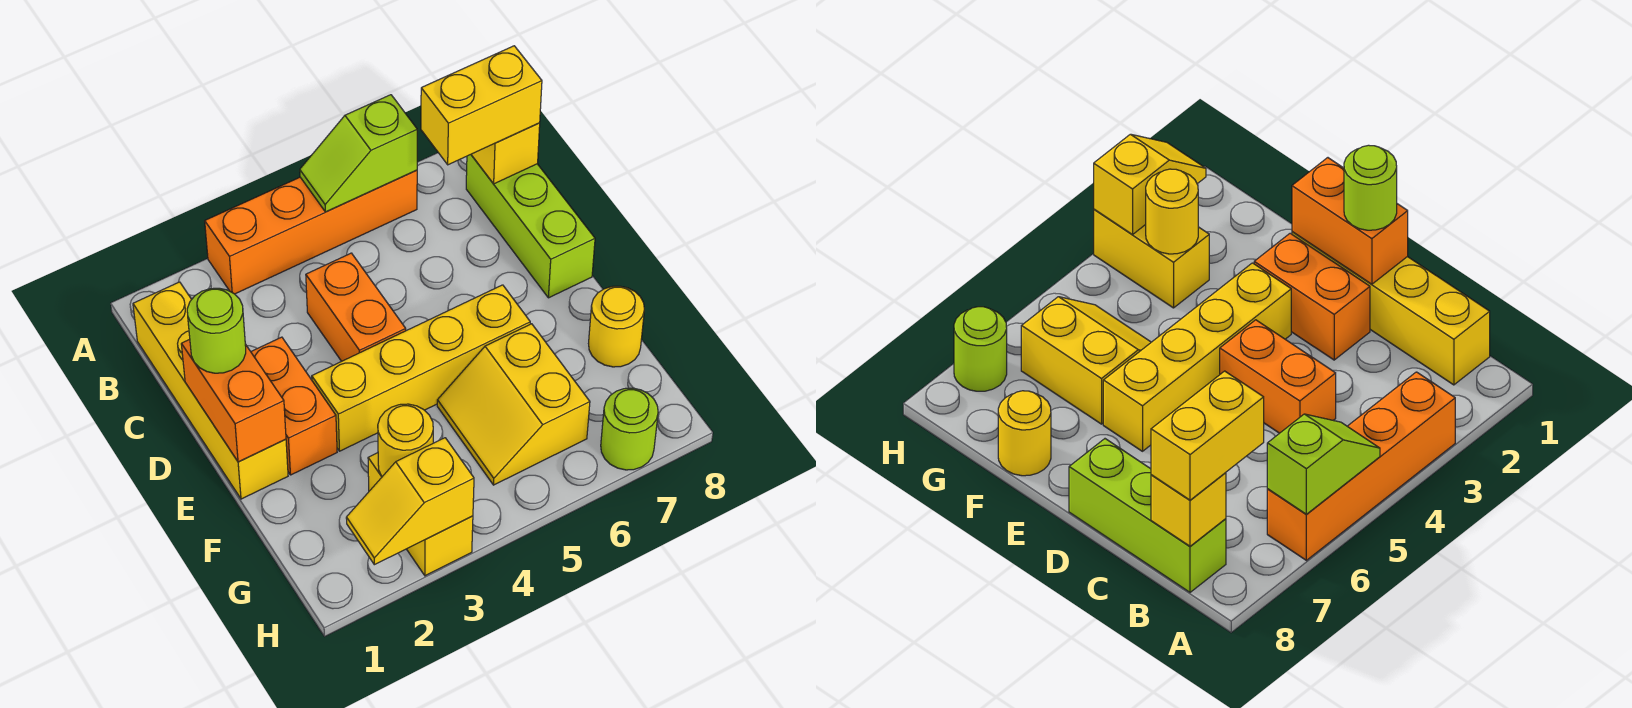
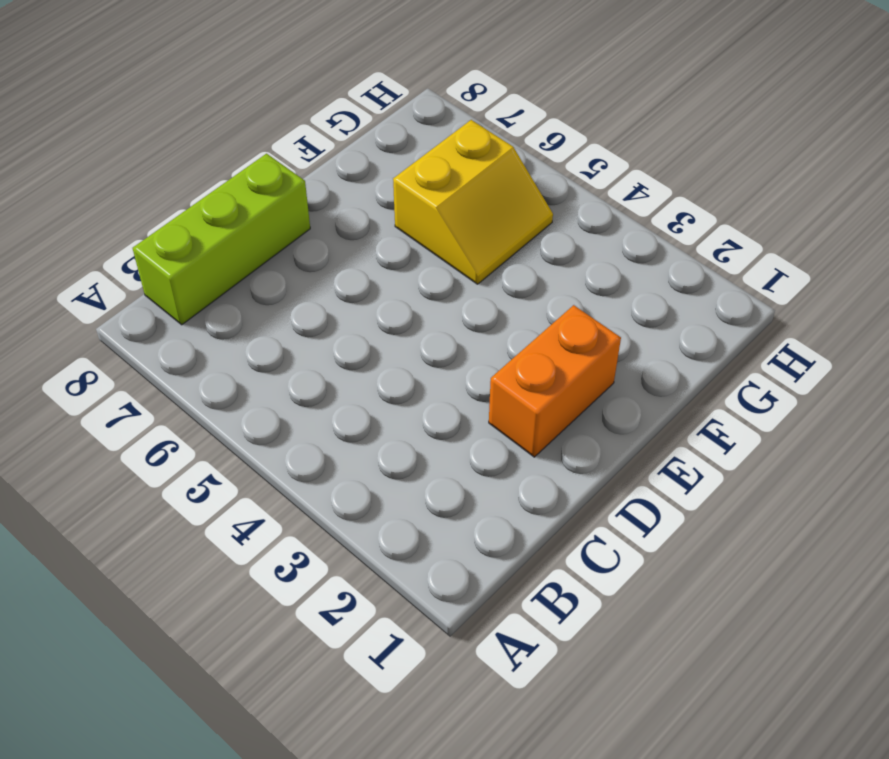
none -> orange brick A3:A6 level 1
none -> yellow brick B1:E1 level 1
none -> orange brick C4:D4 level 1

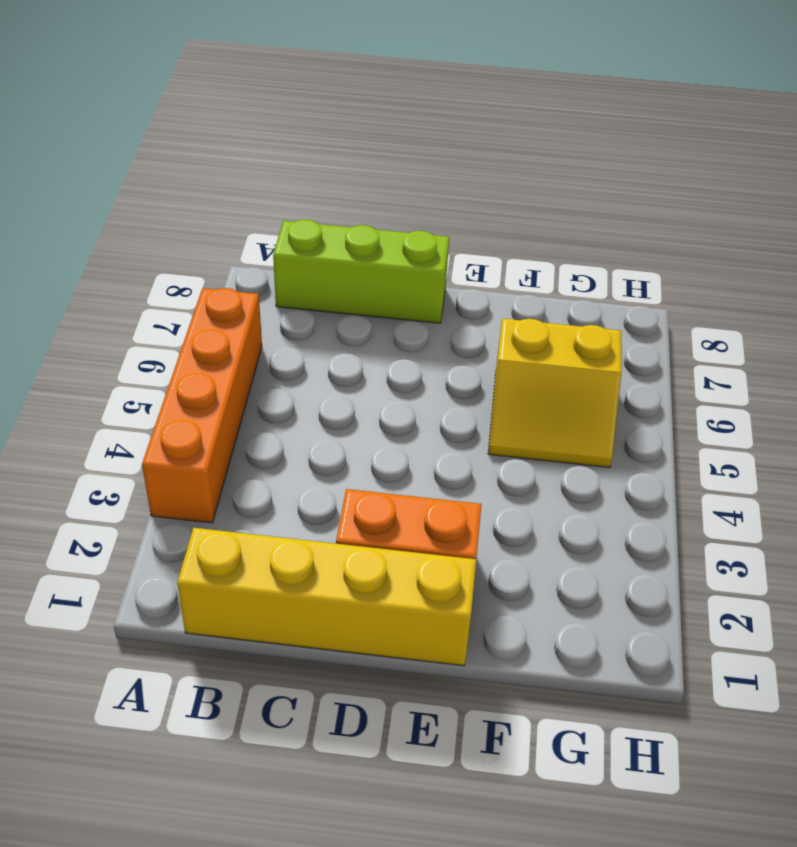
none -> orange brick C4:D4 level 1
none -> yellow brick E3:E6 level 1
none -> yellow round brick F8 level 1

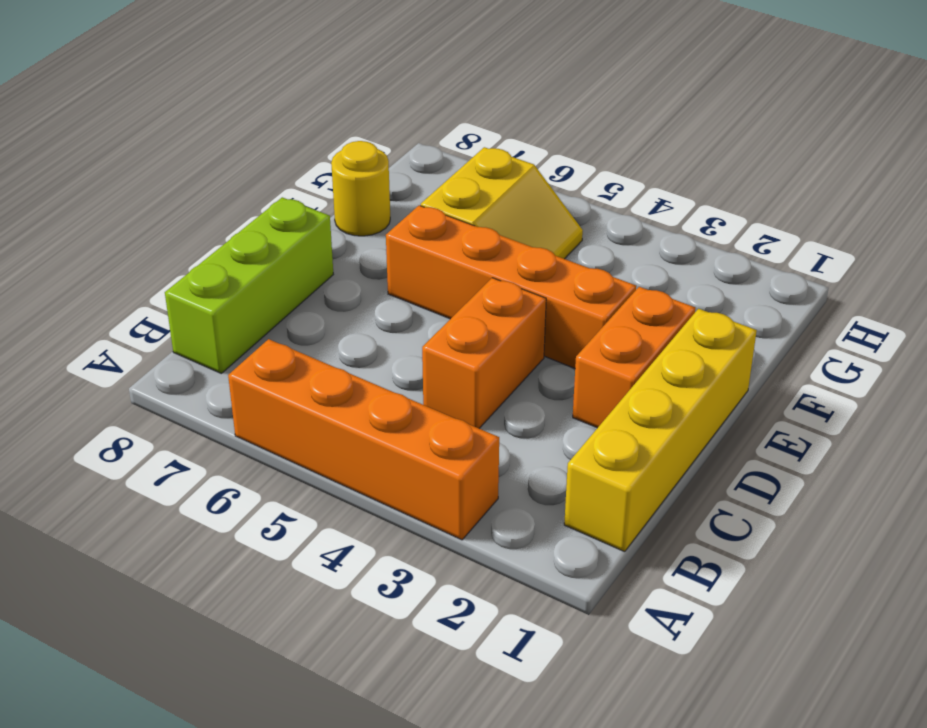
orange brick E3:E6 level 1 -> yellow brick E3:E6 level 1
none -> yellow brick G3:H3 level 1
none -> lime round brick H7 level 1
none -> lime slope A5:A6 level 2 top 6

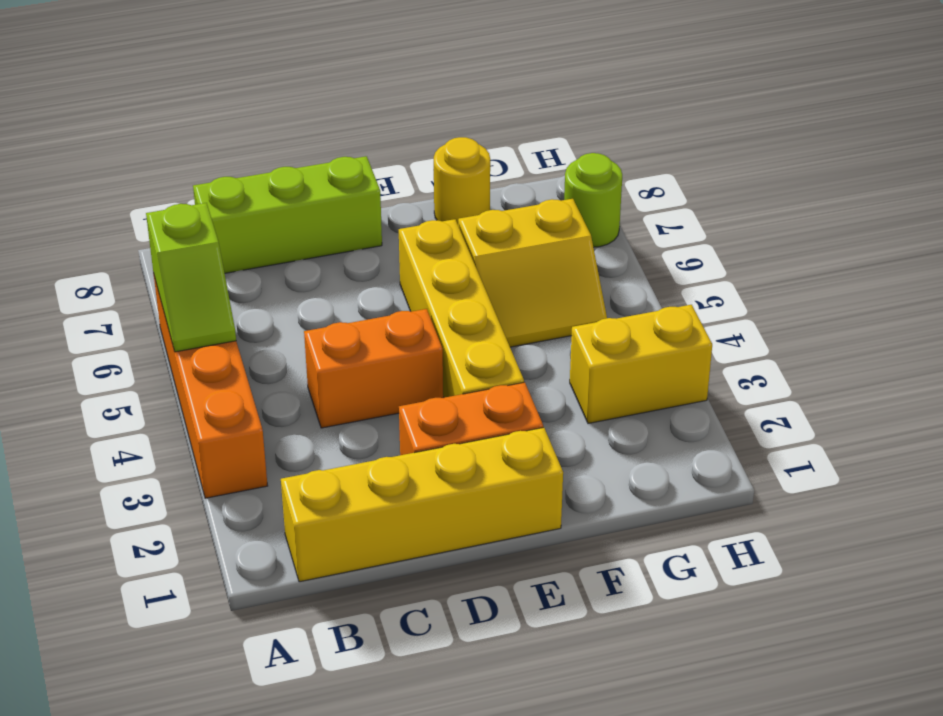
none -> yellow brick B8 level 2
none -> orange brick D1:E1 level 2
none -> yellow round brick G3 level 2

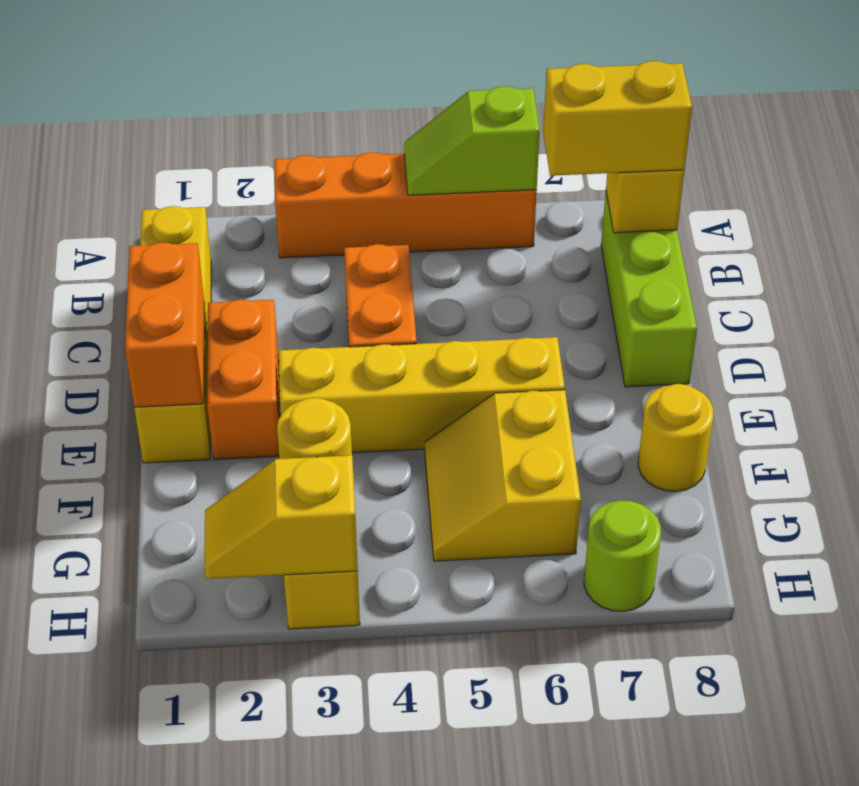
none -> lime round brick D1 level 3

